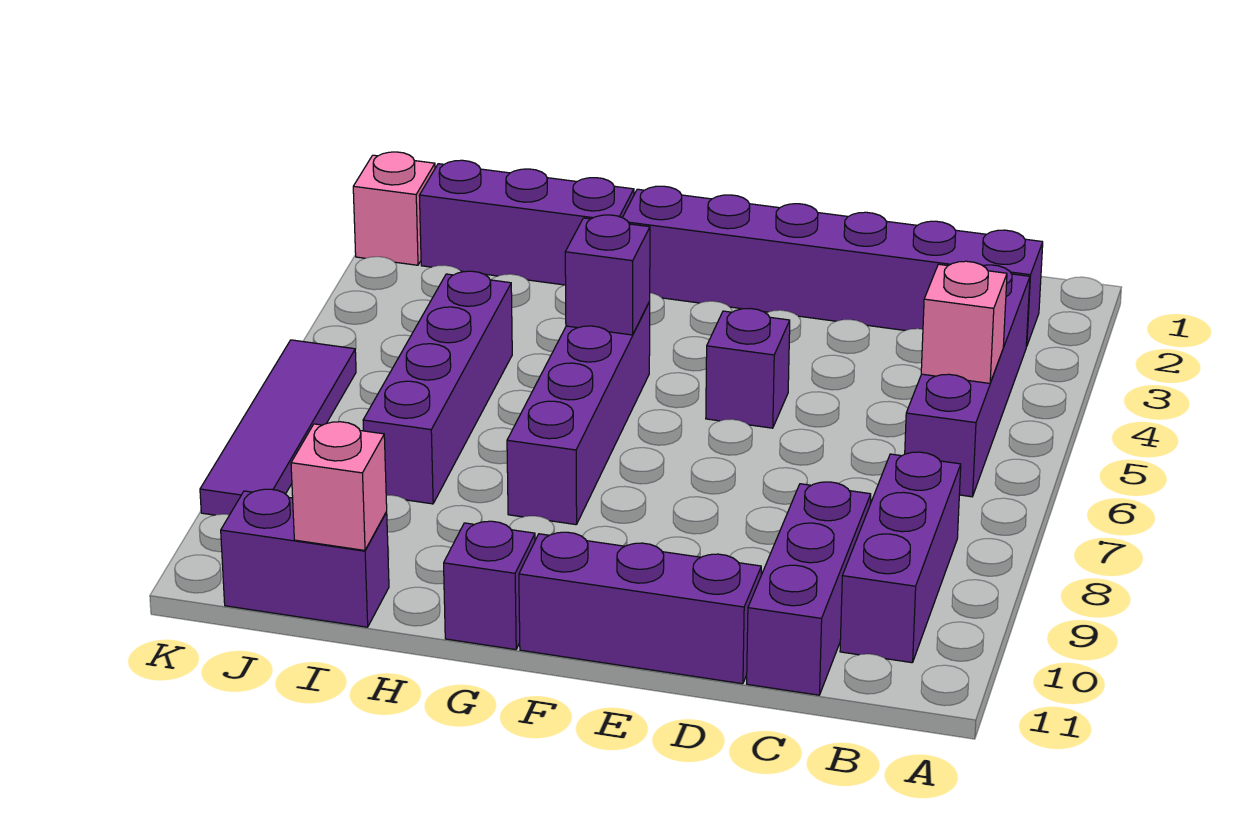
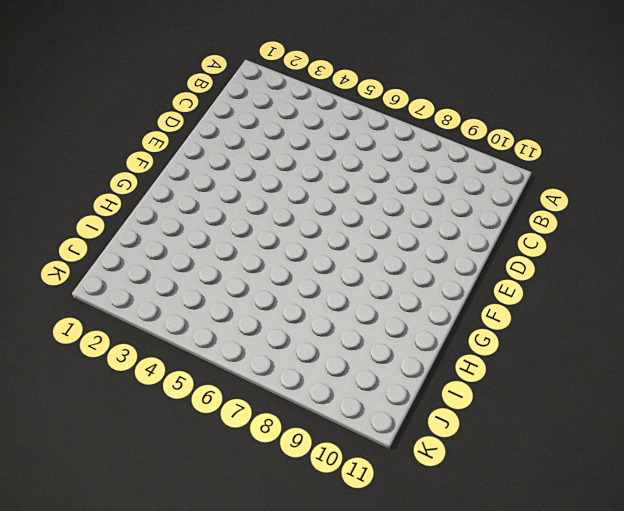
none -> purple brick B2:G2 level 1
none -> purple brick B3:B6 level 1
none -> purple brick B8:B10 level 1

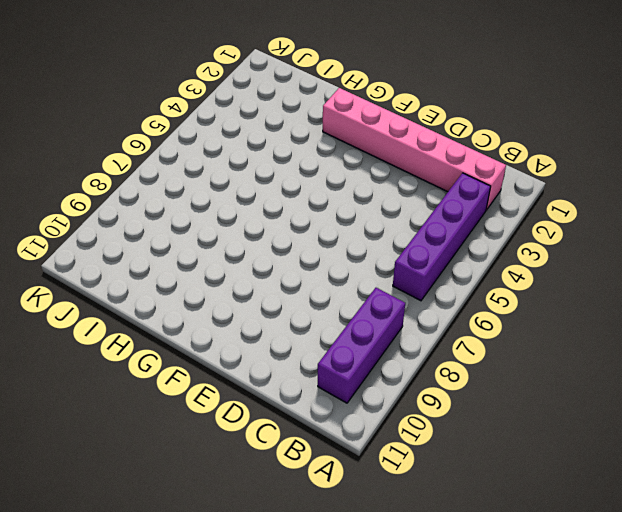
pink brick B2:G2 level 1 -> purple brick B2:G2 level 1
none -> purple brick C9:C11 level 1
none -> purple brick D11:F11 level 1
none -> purple brick E5 level 1

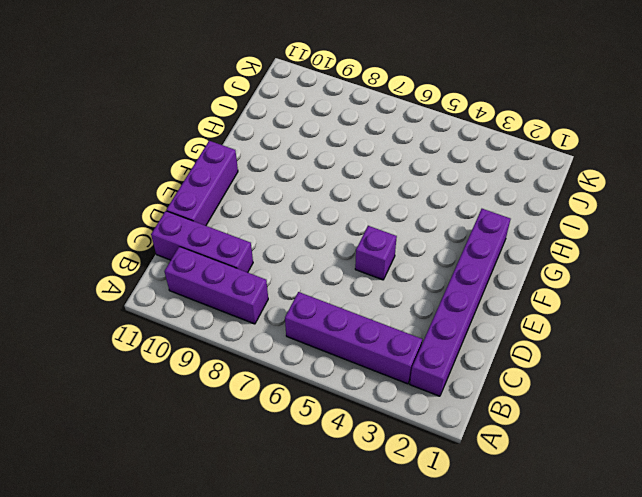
none -> purple brick G5:G8 level 1
none -> purple brick G11 level 1
none -> purple brick H2:J2 level 1

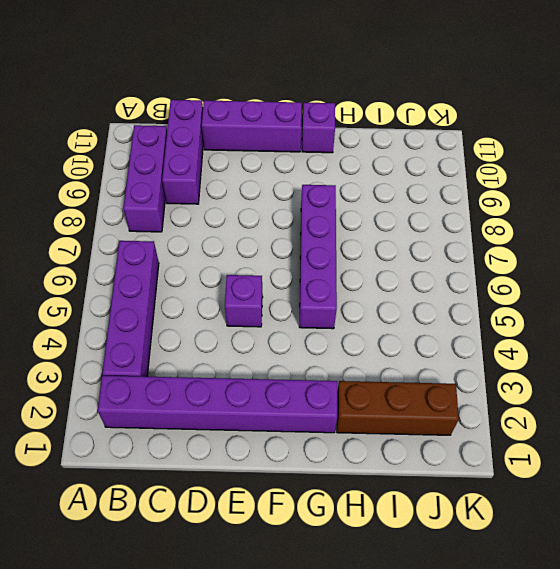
brown brick H2:J2 level 1 -> purple brick H2:J2 level 1
none -> purple brick I5:I8 level 1
none -> purple brick I11:J11 level 1
none -> pink brick K2 level 1

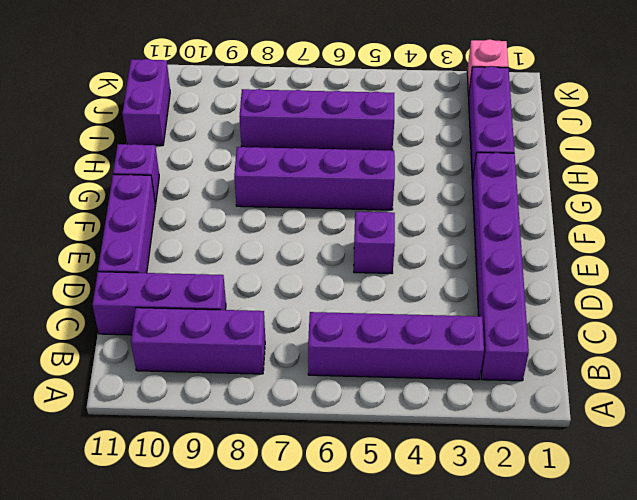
none -> purple tile K6:K9 level 1
none -> pink brick B5 level 2
none -> purple brick G5 level 2

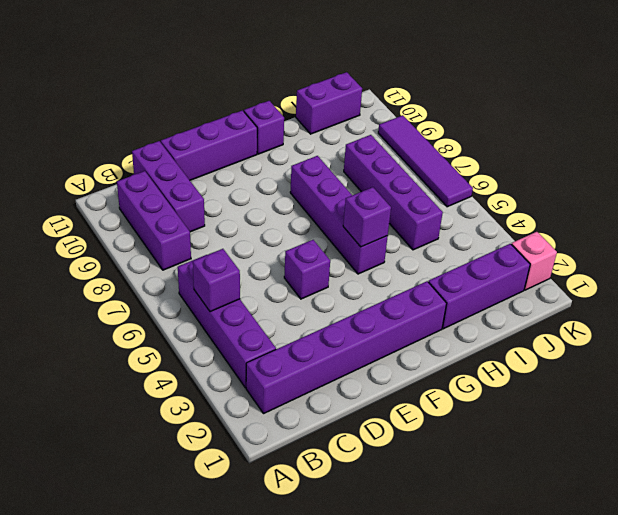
purple brick B5 level 2 -> pink brick B5 level 2
none -> pink brick I11 level 2

